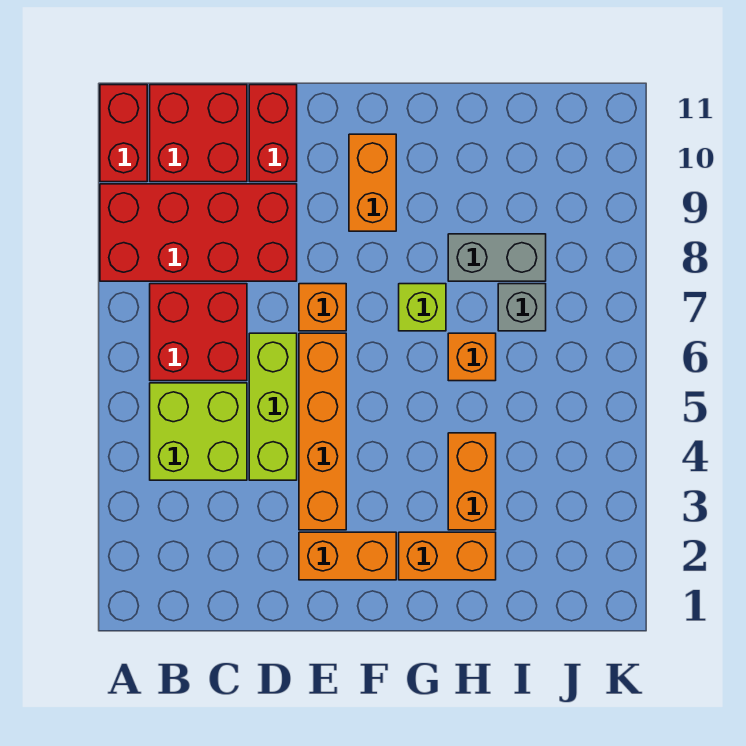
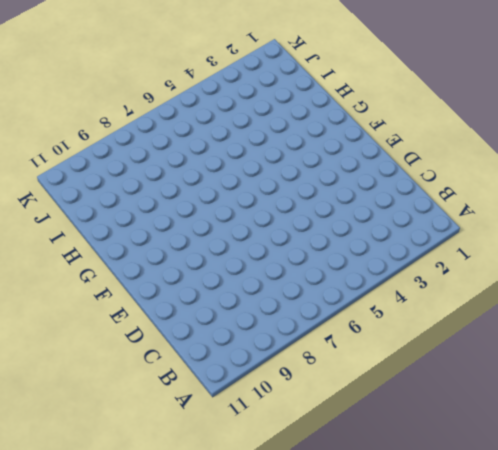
none -> red brick A8:D9 level 1
none -> red brick A10:A11 level 1
none -> lime brick B4:C5 level 1

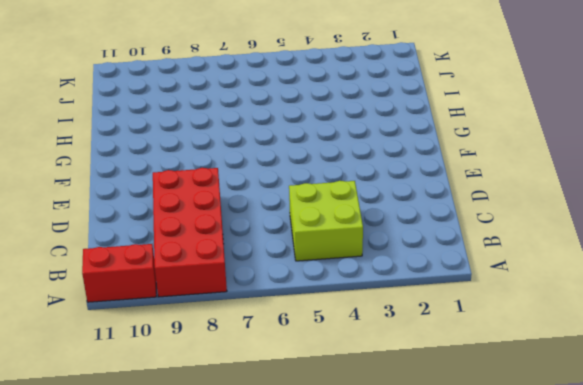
none -> red brick B6:C7 level 1
none -> red brick B10:C11 level 1
none -> lime brick D4:D6 level 1

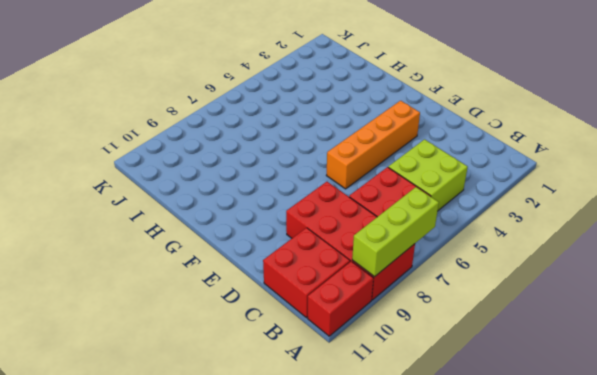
lime brick A7:A9 level 2 -> lime brick D4:D6 level 1
none -> red brick D10:D11 level 1
none -> orange brick E2:F2 level 1
none -> orange brick E7 level 1

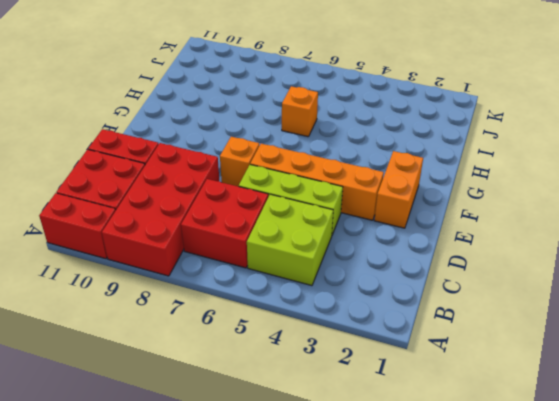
none -> orange brick F9:F10 level 1
none -> orange brick G2:H2 level 1
none -> lime brick G7 level 1

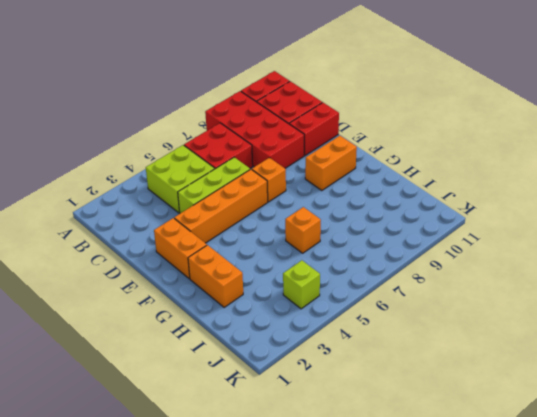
lime brick J4 level 1 -> lime brick G7 level 1
none -> orange brick H3:H4 level 1
none -> grey brick H8:I8 level 1
none -> grey brick I7 level 1

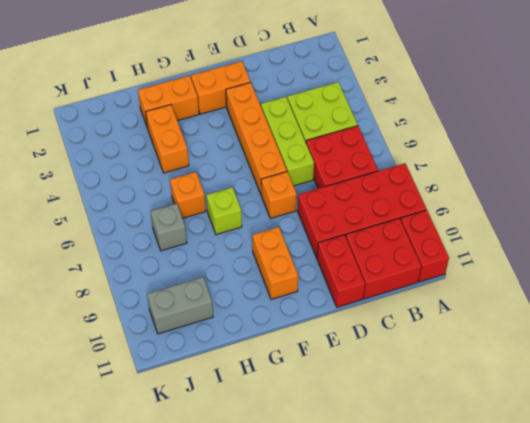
grey brick I10:J10 level 1 -> grey brick H8:I8 level 1

